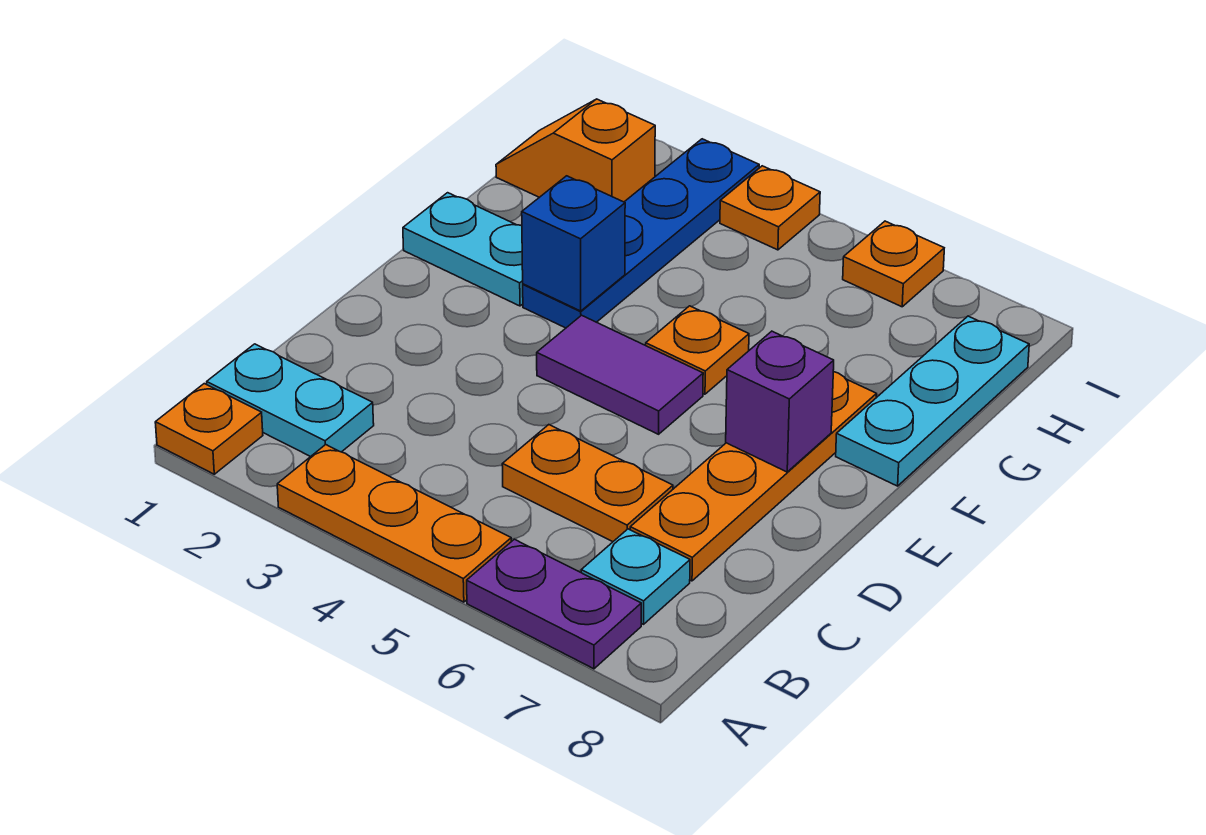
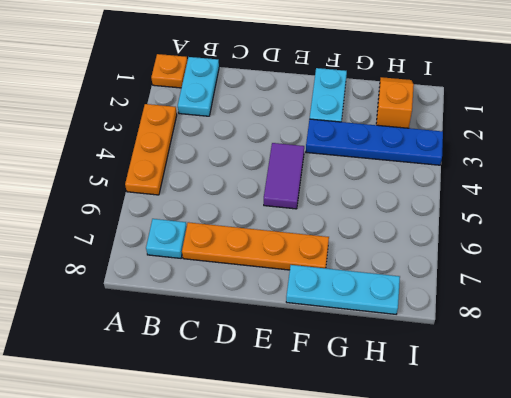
none -> purple plate A6:A7 level 1
none -> orange plate C5:C6 level 1
none -> orange plate F5 level 1

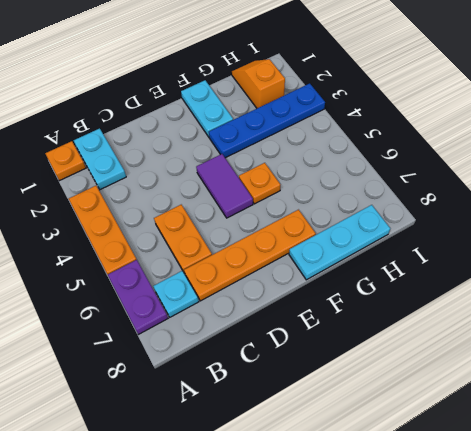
none -> orange plate I4 level 1
none -> orange plate I6 level 1
none -> purple brick E7 level 2

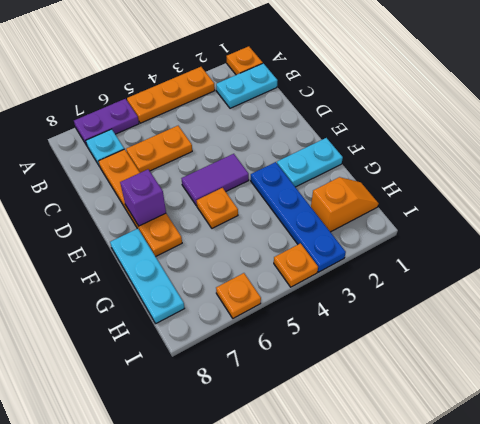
none -> blue brick F3 level 2

